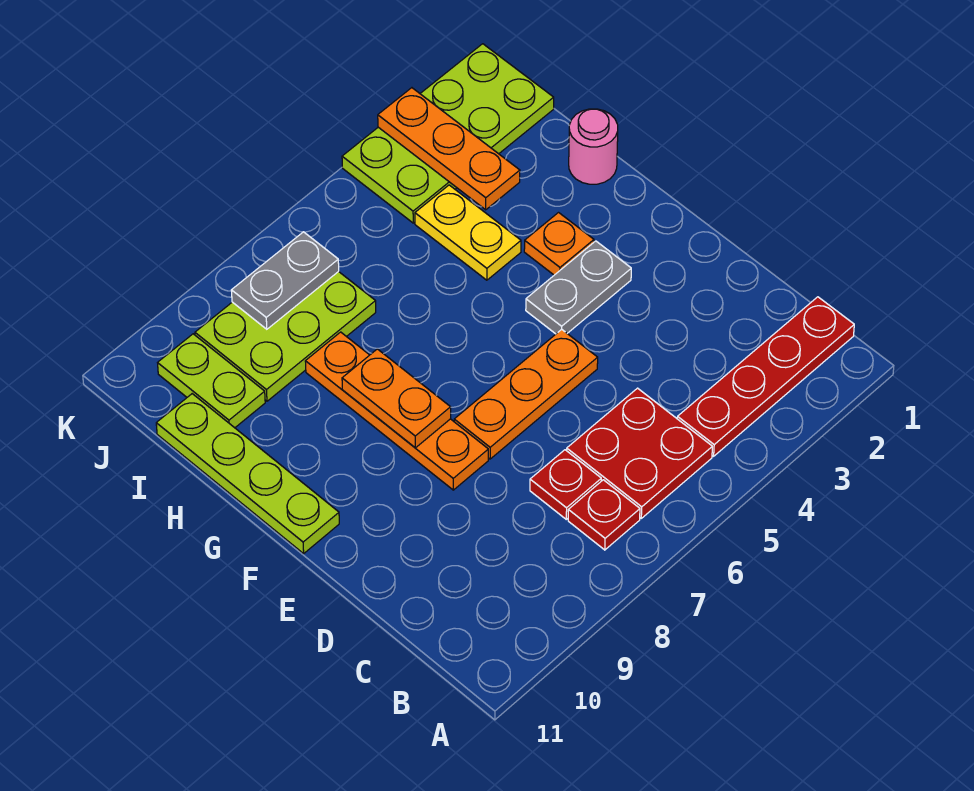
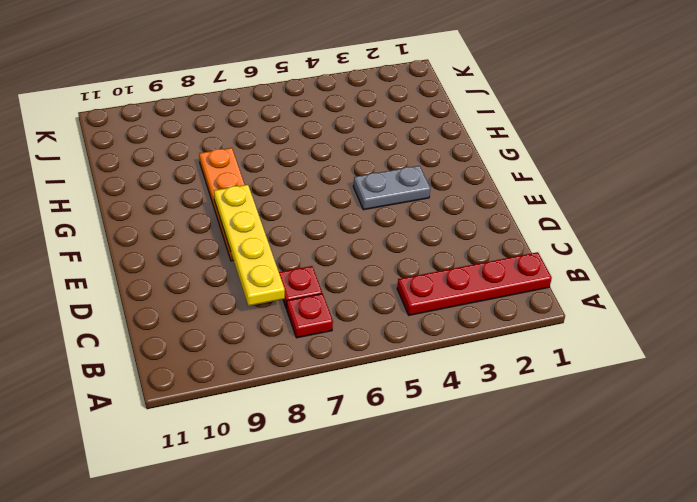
yellow plate C8:F8 level 2 -> orange plate F8:G8 level 2
none -> red plate B5:C6 level 1
none -> orange plate E5:E7 level 1
none -> lime plate F11:I11 level 1

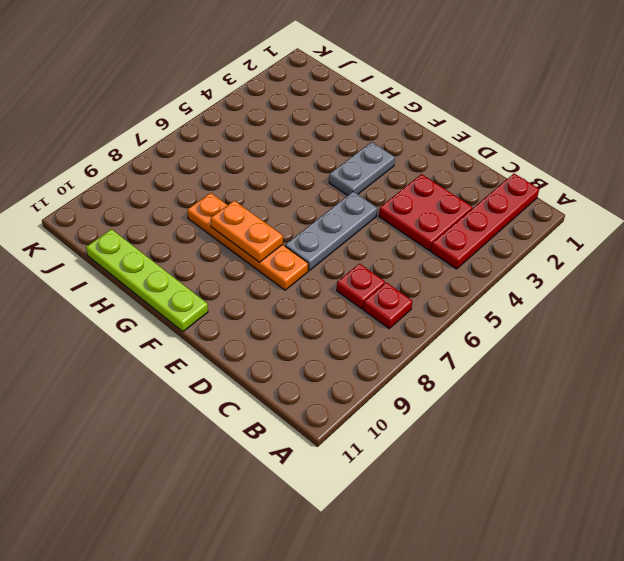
red plate C3:D4 level 1 -> red plate B5:C6 level 1
grey plate E5:E7 level 1 -> orange plate E5:E7 level 1
none -> orange plate G3 level 1
none -> pink round brick H1 level 1
none -> yellow plate H4:I4 level 1

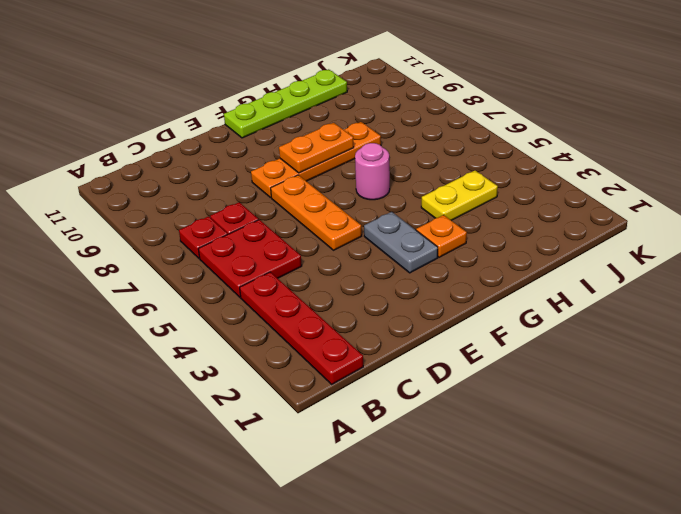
pink round brick G6 level 1 -> pink round brick H1 level 1
none -> lime plate I7:J9 level 1
none -> lime plate I10:J10 level 1
none -> lime plate J1:K4 level 1

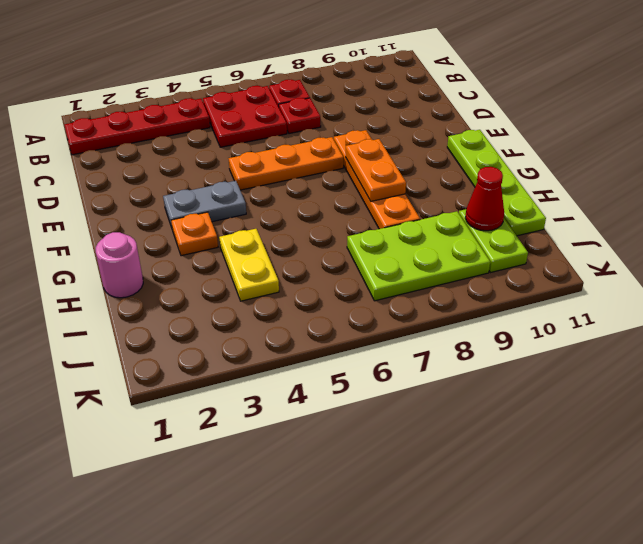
red cone I10 level 2 -> none
none -> lime plate J1:K4 level 1
none -> orange plate I3:K3 level 2
none -> grey plate J7:J8 level 2

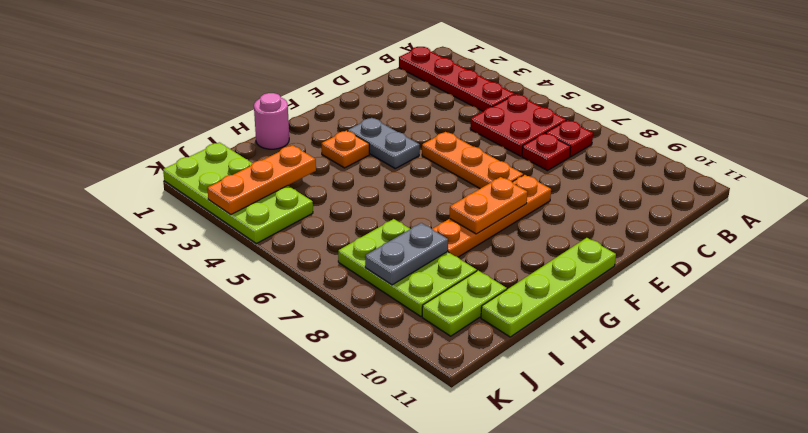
grey plate I8:J8 level 2 -> grey plate J7:J8 level 2
none -> yellow plate H4:I4 level 1

